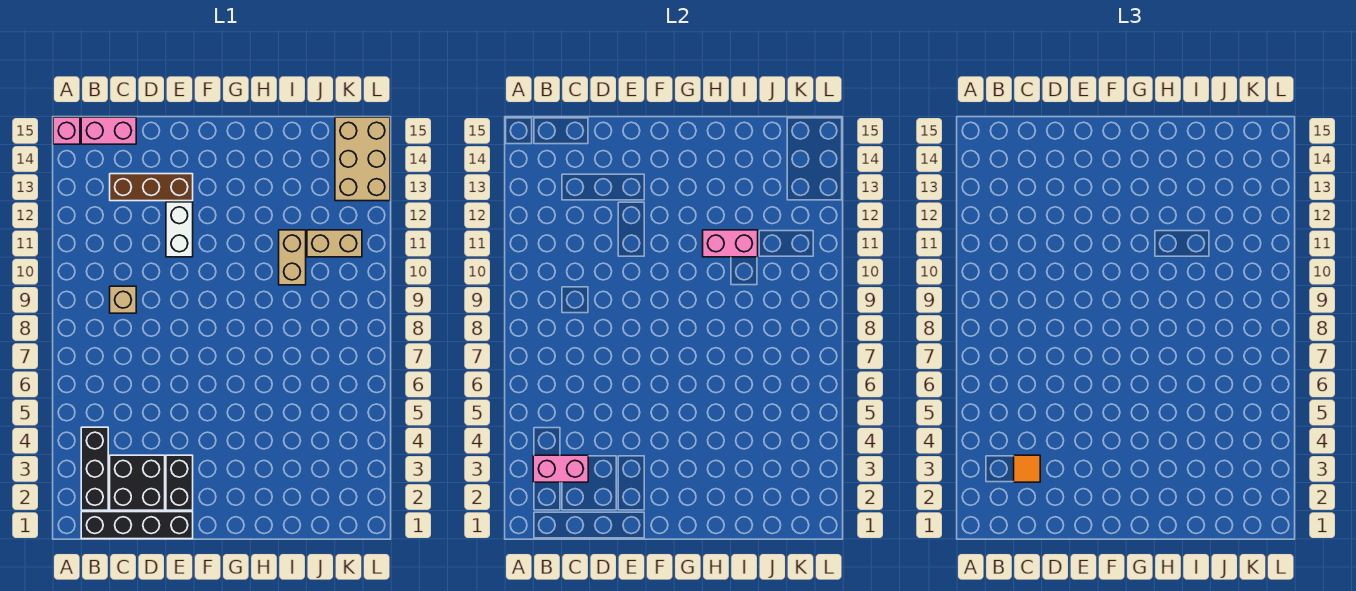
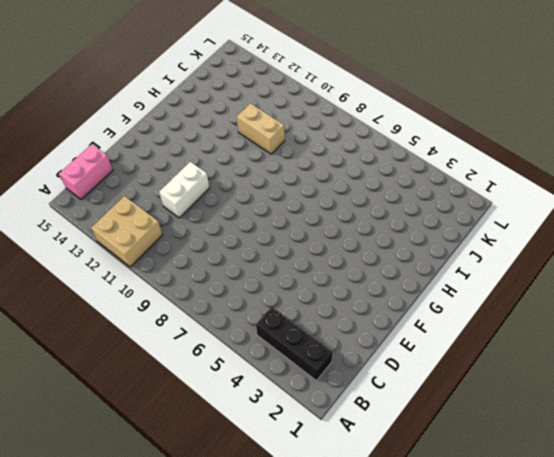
tan brick A11:B12 level 1 -> none
white brick D11:E11 level 1 -> white brick E11:E12 level 1
none -> pink brick A15 level 1
none -> black brick B1:E1 level 1
none -> black brick C2:D3 level 1

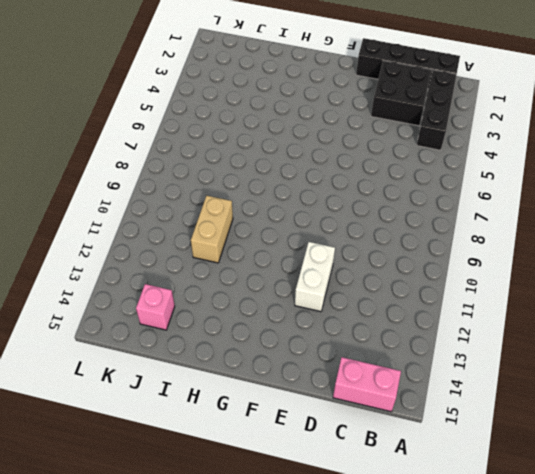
pink brick J14 level 1 -> pink brick A15 level 1
none -> tan brick C9 level 1
none -> brown brick C13:E13 level 1
none -> black brick E2:E3 level 1

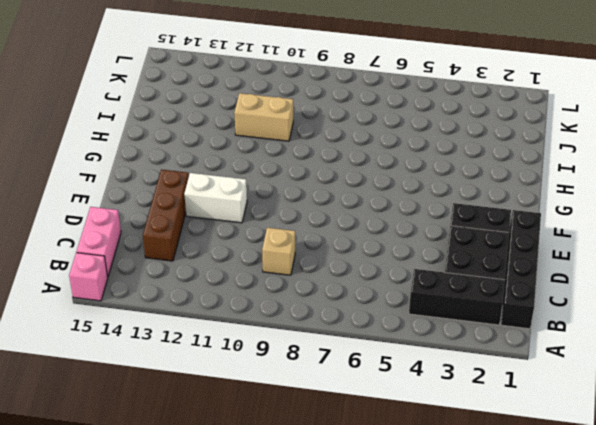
none -> tan brick J11:K11 level 1
none -> tan brick K13:L15 level 1
none -> pink brick B3:C3 level 2

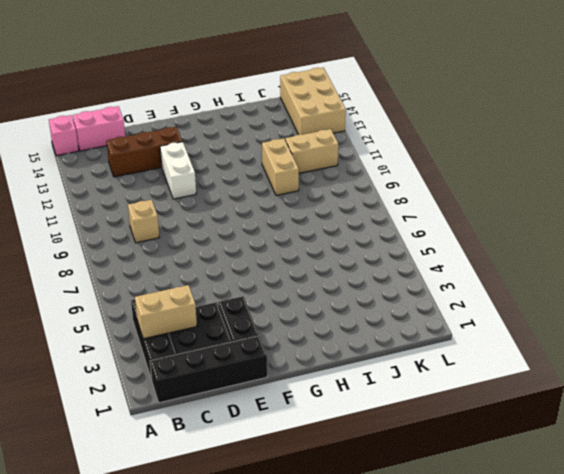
tan brick B3:C3 level 2 -> pink brick B3:C3 level 2
none -> pink brick H11:I11 level 2
none -> orange tile C3 level 3

